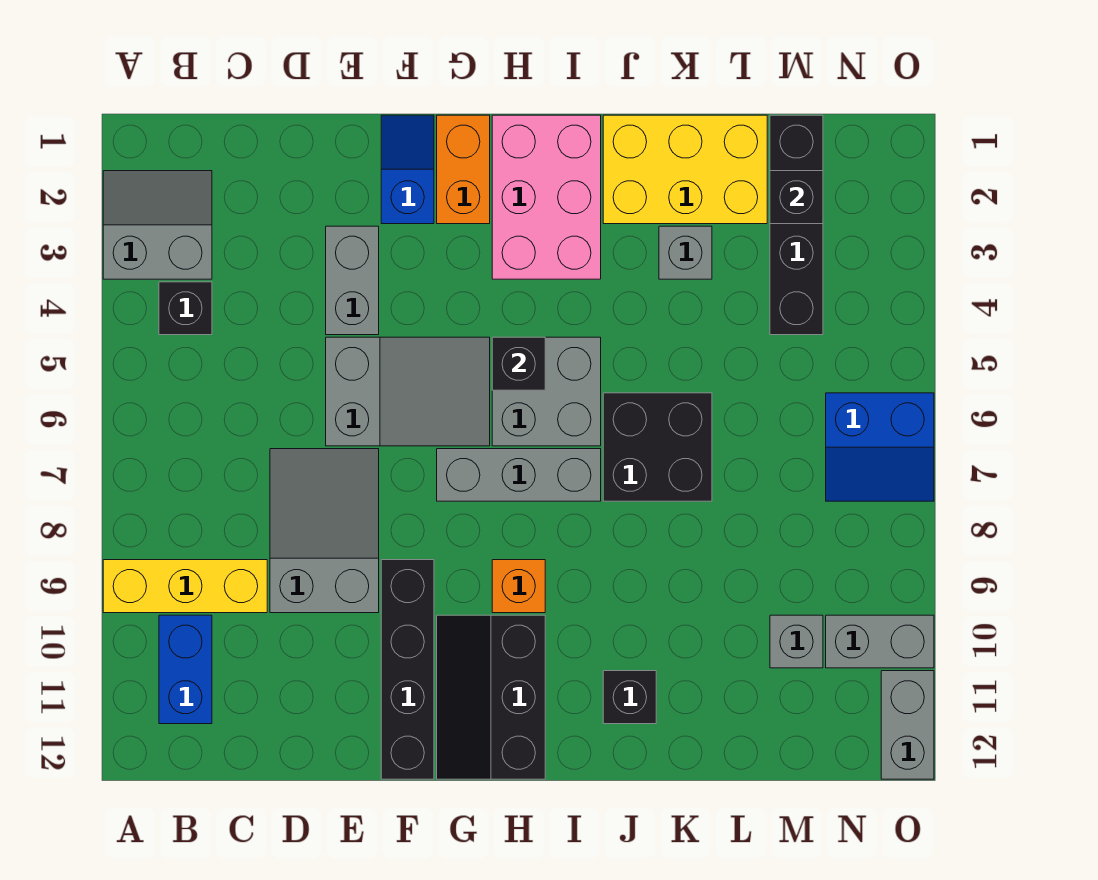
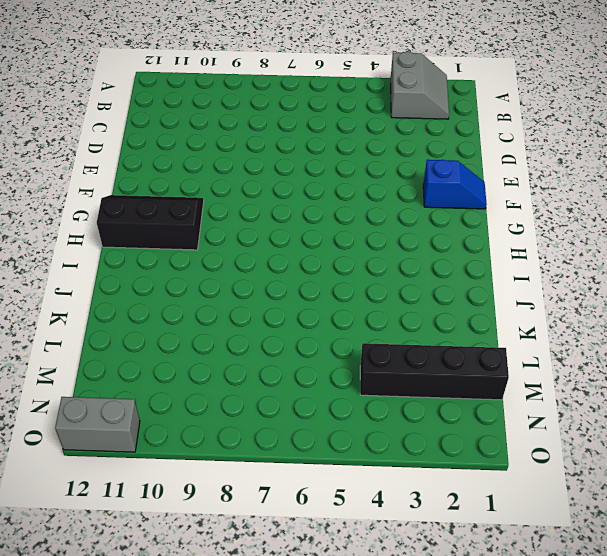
none -> yellow brick A9:C9 level 1
none -> black brick B4 level 1
none -> blue brick B10:B11 level 1

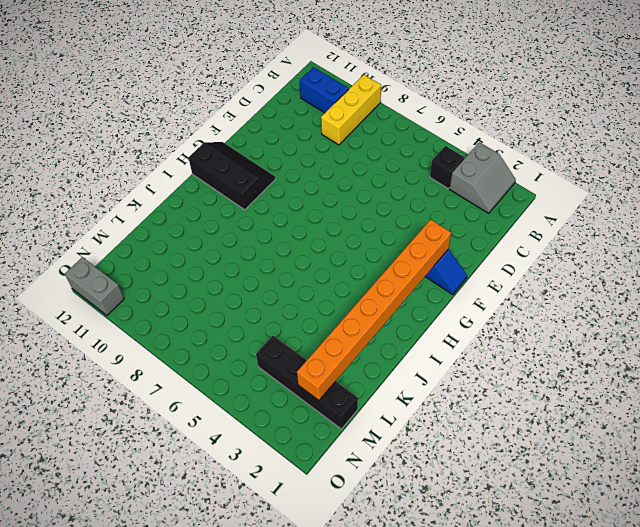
orange brick F2:M2 level 2 -> black brick M2 level 2
none -> grey slope D7:E9 level 1 top 9
none -> grey brick E3:E4 level 1
none -> grey slope E5:G6 level 1 top E

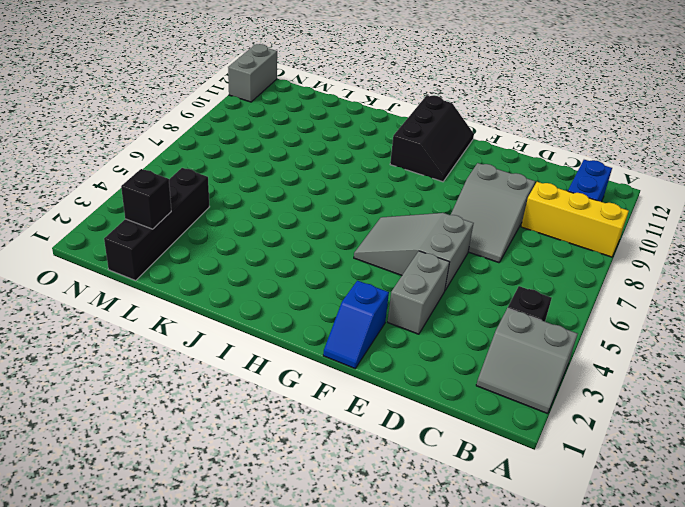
none -> black brick F9:F12 level 1
none -> orange brick G1:G2 level 1
none -> grey brick G7:I7 level 1

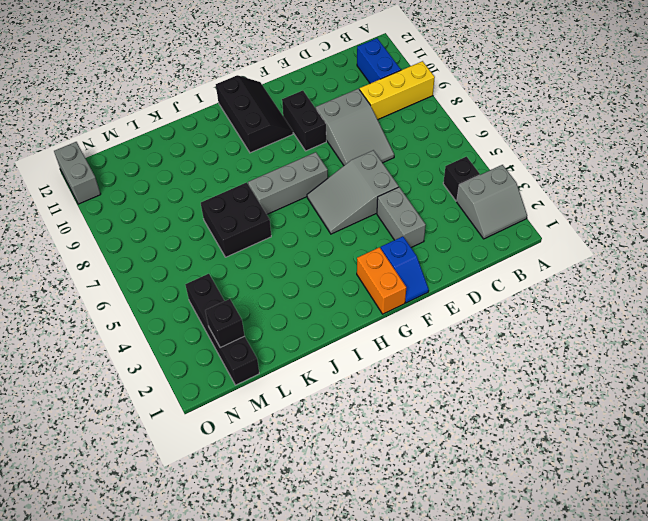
black brick F9:F10 level 1 -> black brick F9:F12 level 1
none -> pink brick H1:I3 level 1
none -> grey brick H5:I6 level 1
none -> orange brick H9 level 1

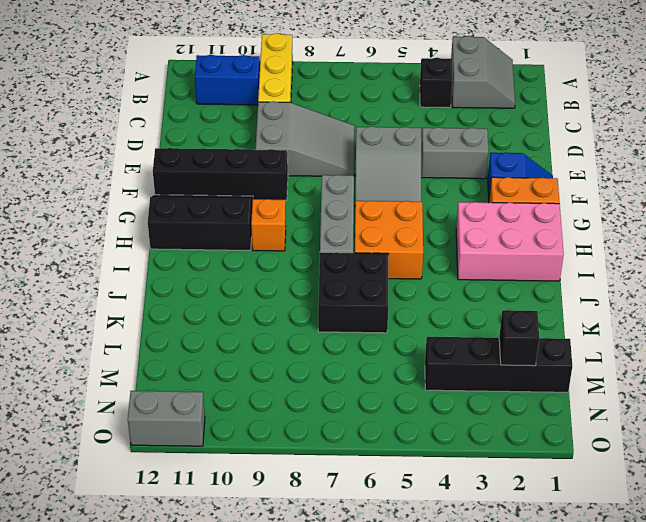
orange brick H5:I6 level 1 -> grey brick H5:I6 level 1
none -> yellow brick J1:L2 level 1
none -> black brick J11 level 1
none -> grey brick K3 level 1

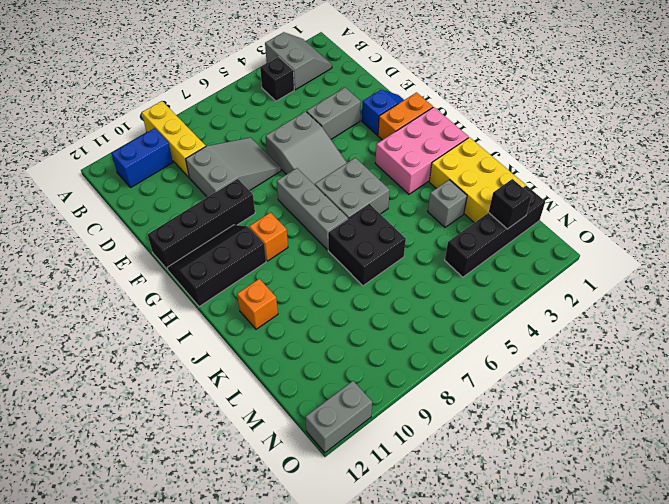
orange brick J11 level 1 -> black brick J11 level 1
none -> grey brick M10 level 1
none -> blue slope N6:O7 level 1 top 6
none -> grey brick N10:O10 level 1

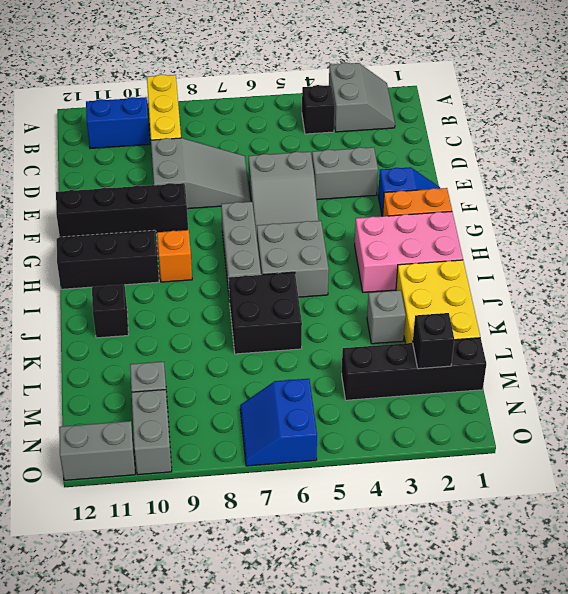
none -> black brick H5 level 2

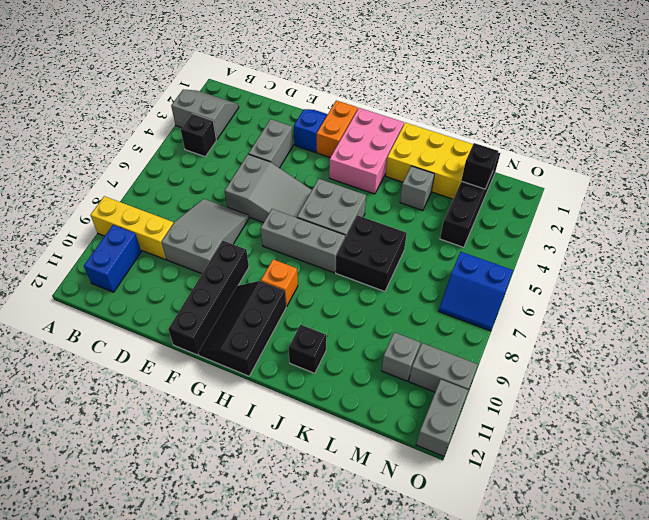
none -> black brick H5 level 2

